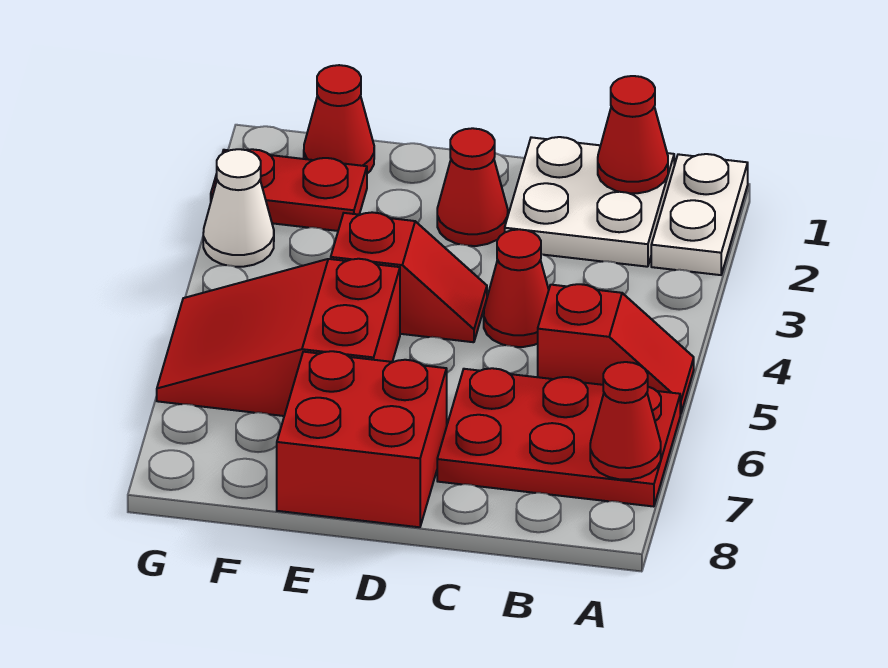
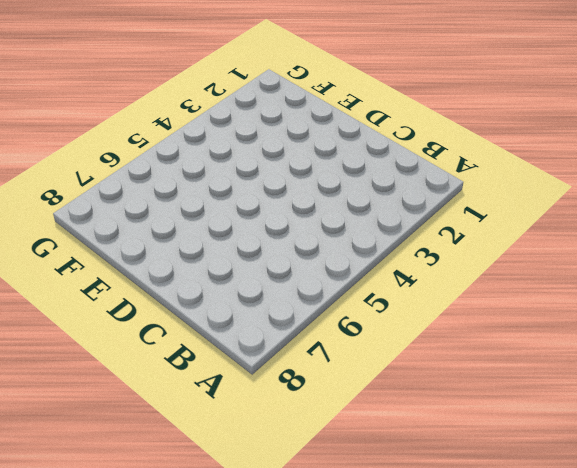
none -> white plate A1:A2 level 1
none -> red slope A5:B5 level 1 top B
none -> red plate A6:C7 level 1

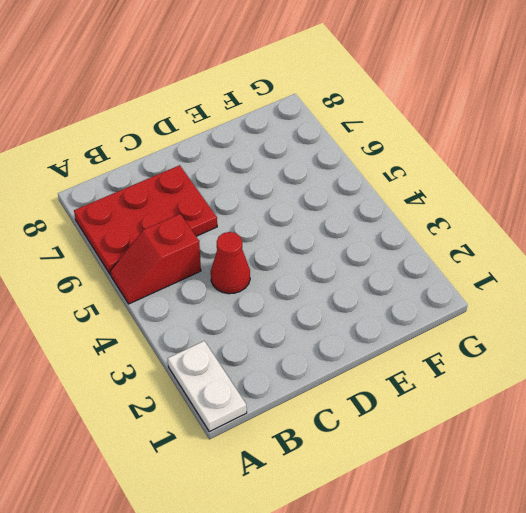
none -> white plate B1:C2 level 1
none -> red cone D2 level 1
none -> red slope D4:E4 level 1 top E

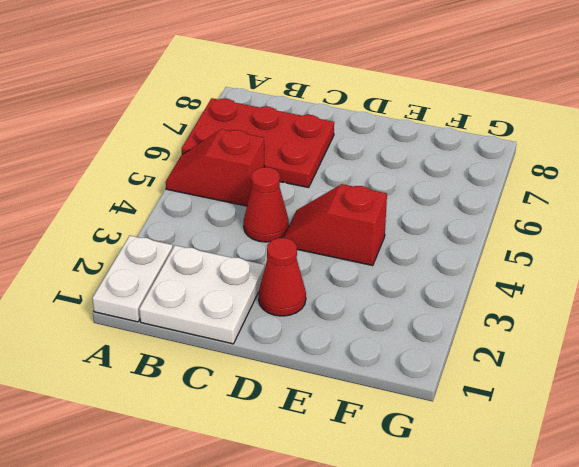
none -> red brick D7:E8 level 1
none -> red slope E5:G6 level 1 top E
none -> red cone F1 level 1

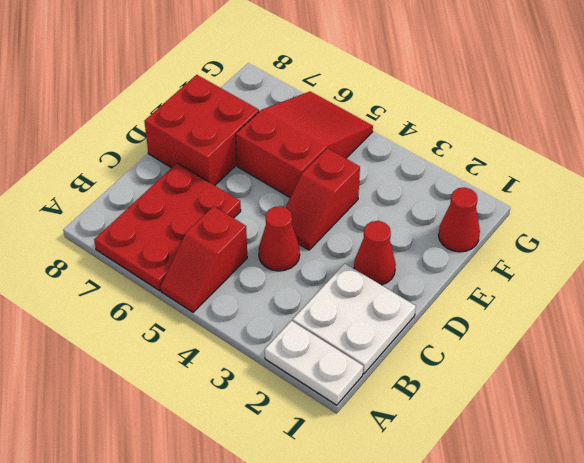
none -> red plate F2:G2 level 1
none -> white cone G3 level 1
none -> red cone A7 level 2

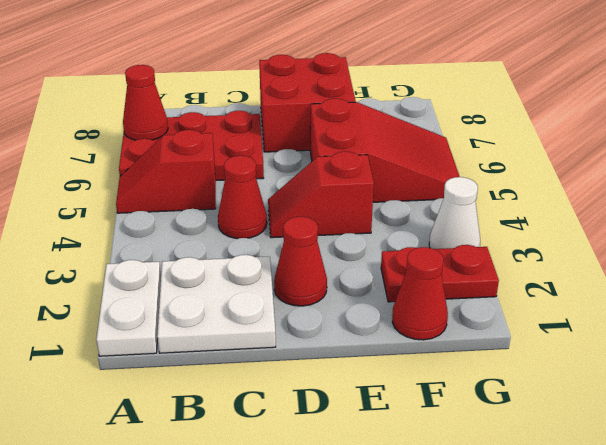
none -> red cone B1 level 2

